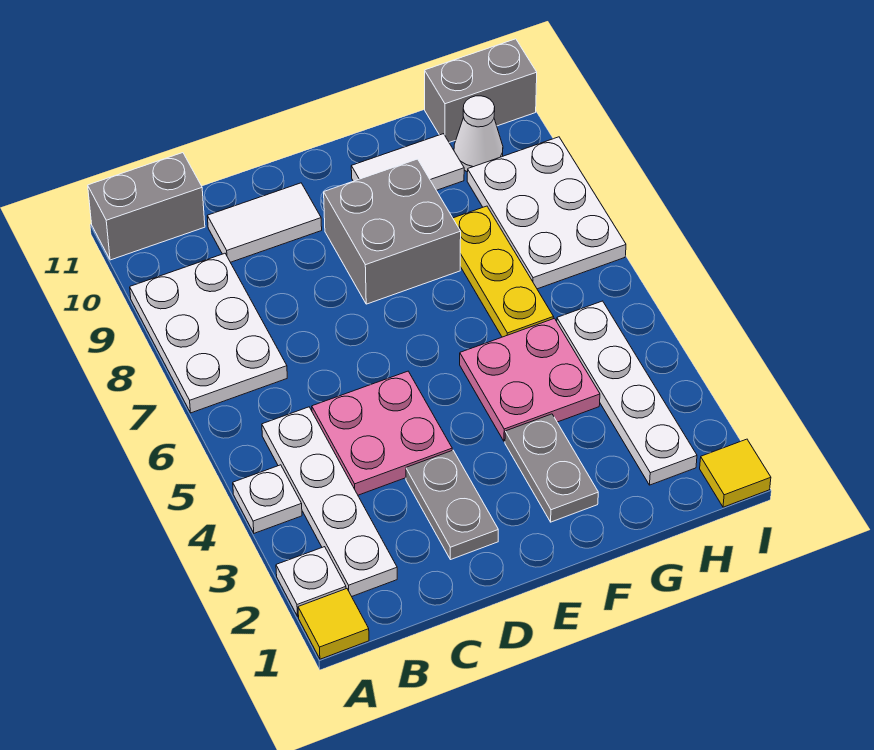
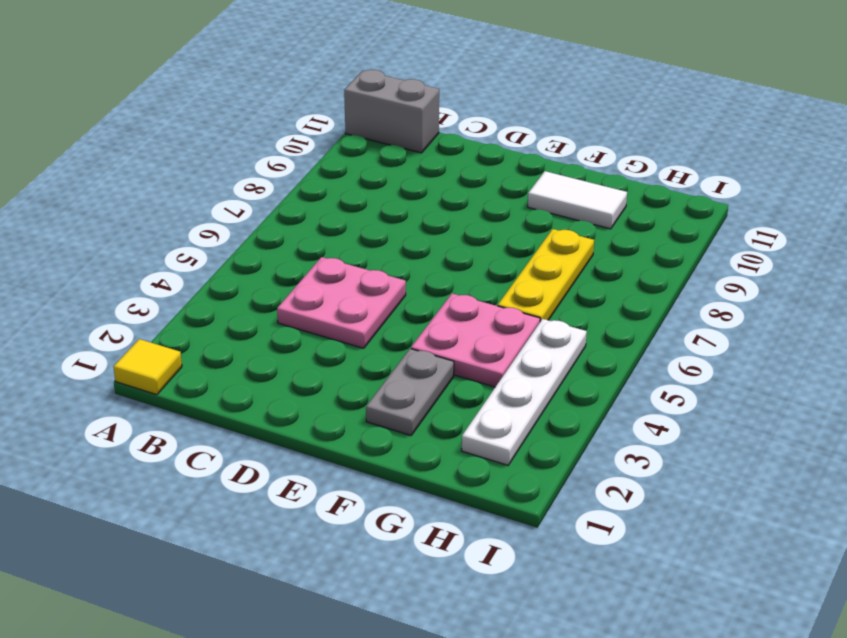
none -> white plate A2 level 1
none -> white plate A4 level 1
none -> white plate A7:B9 level 1

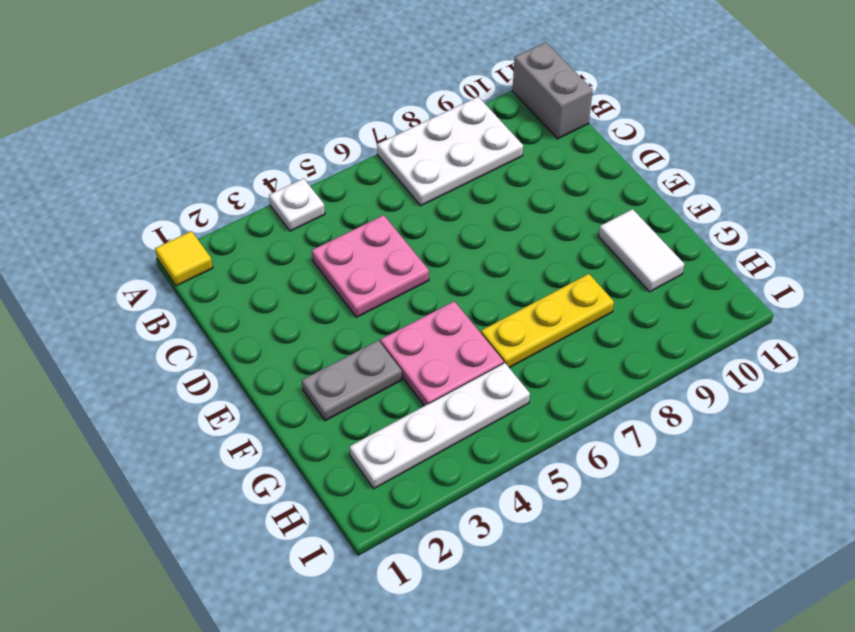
none -> white plate A2 level 1
none -> white plate B2:B5 level 1
none -> white tile C10:D10 level 1

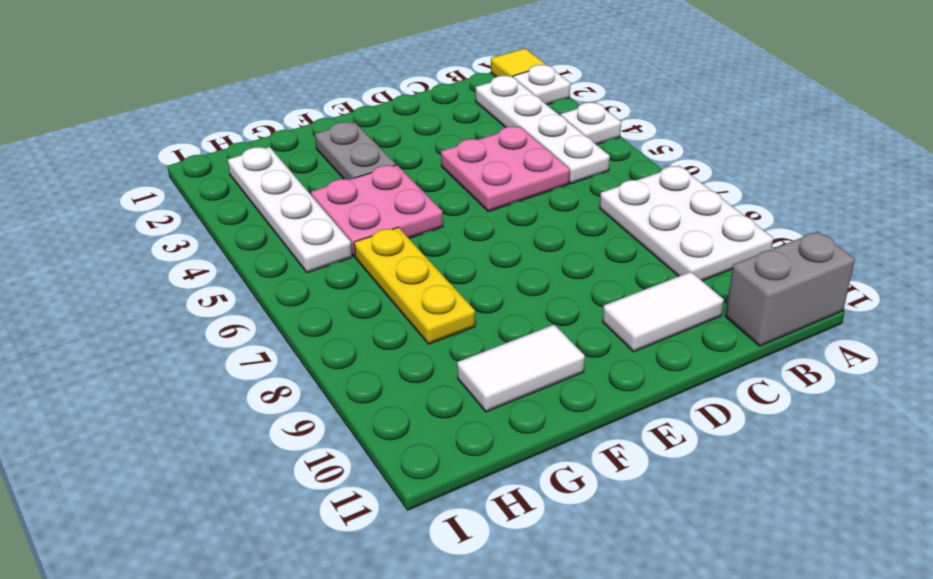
none -> grey plate D2:D3 level 1
none -> grey brick E8:F9 level 1
none -> white plate H7:I9 level 1

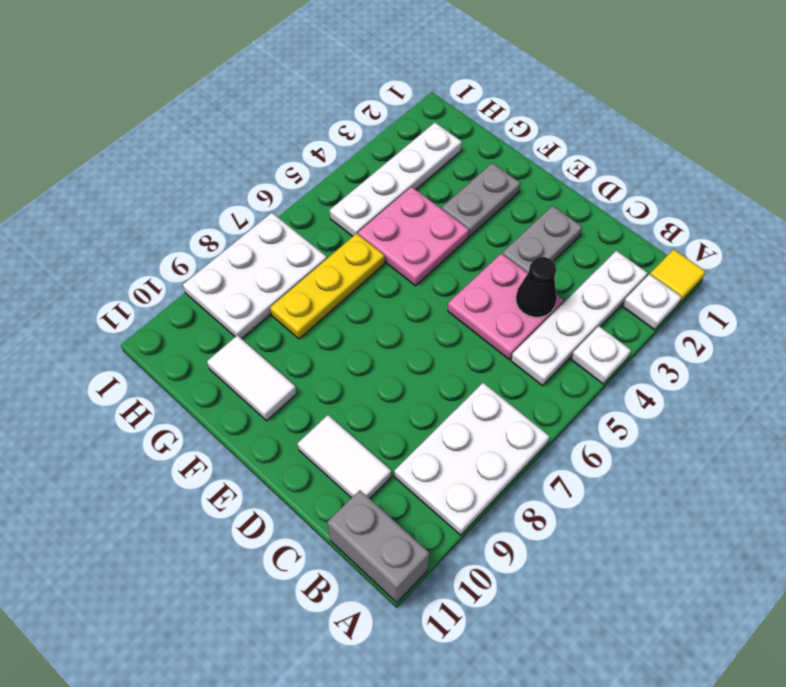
black cone C4 level 2 -> none
none -> grey brick E8:F9 level 1
none -> white cone H10 level 1
none -> grey brick H11:I11 level 1

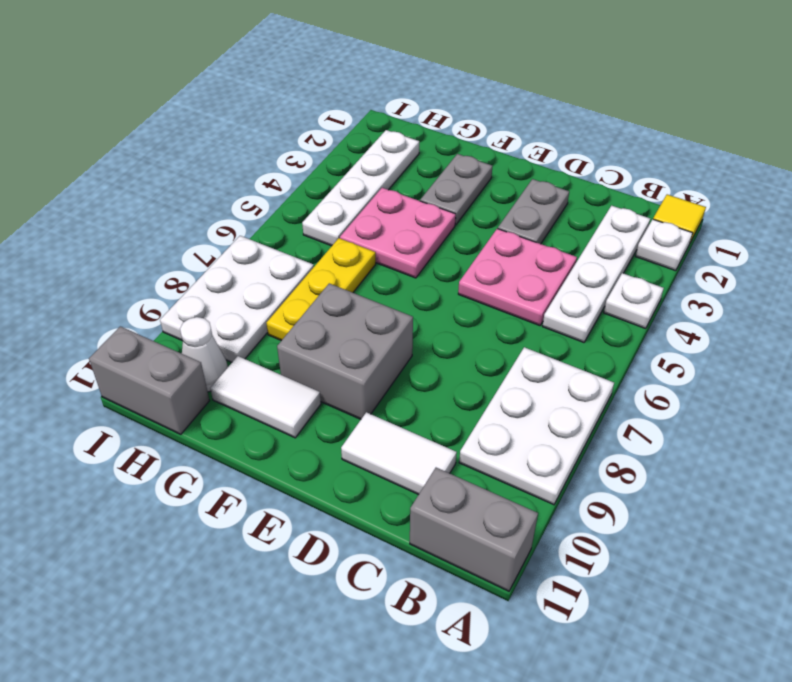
none -> yellow tile I1 level 1

